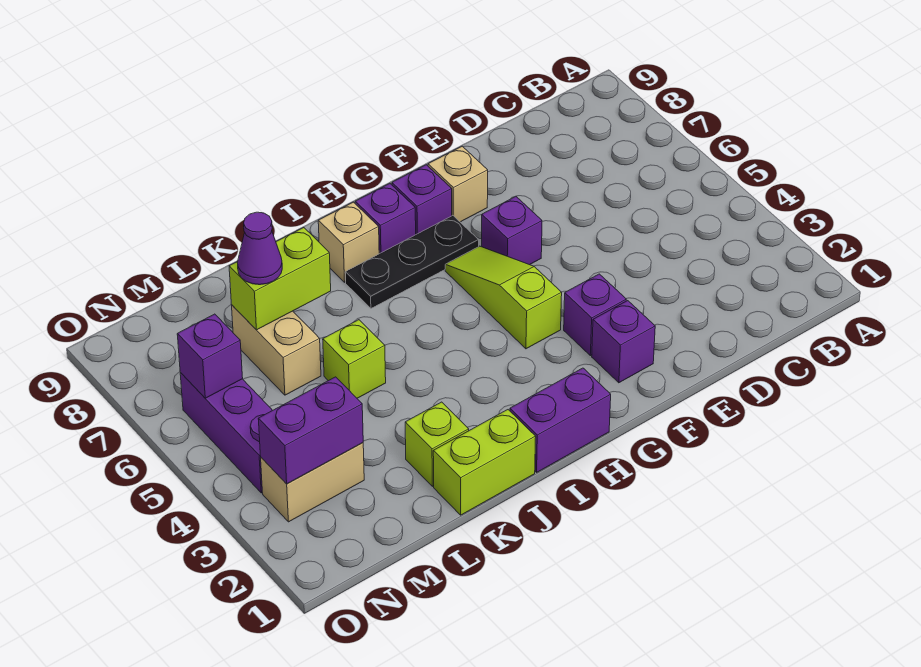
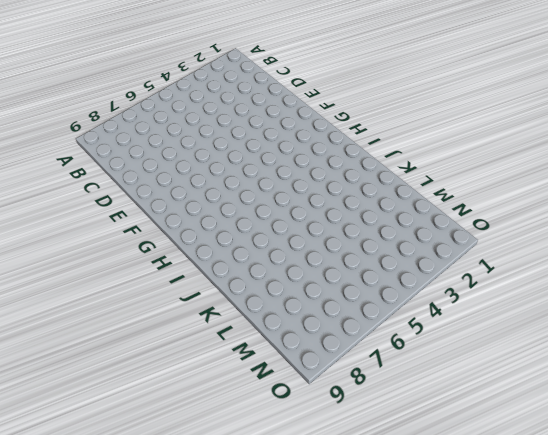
none -> purple brick F2 level 1
none -> purple brick F3 level 1
none -> purple brick F6 level 1

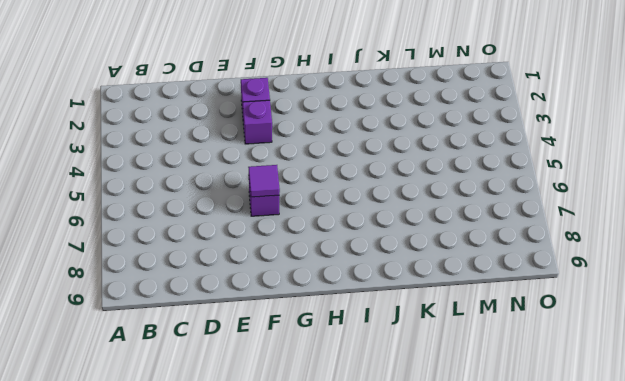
purple tile F6 level 2 -> none
none -> tan brick F8 level 1
none -> lime slope G4:G6 level 1 top 4
none -> black plate G7:I7 level 1

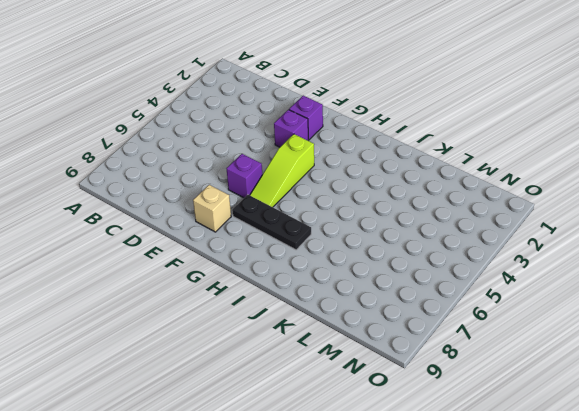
none -> purple brick G8 level 1
none -> purple brick H1:I1 level 1
none -> purple brick H8 level 1

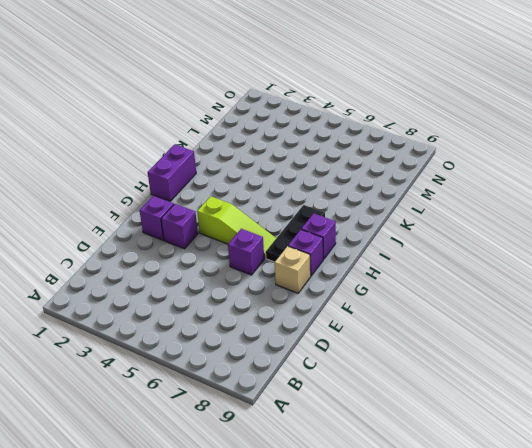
none -> tan brick I8 level 1
none -> lime brick J1:K1 level 1
none -> lime brick K2 level 1

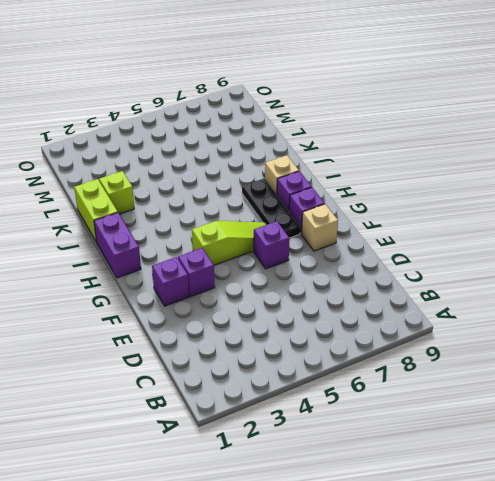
none -> lime brick K5 level 1
none -> tan brick L6:L7 level 1
none -> tan brick M3:N3 level 1

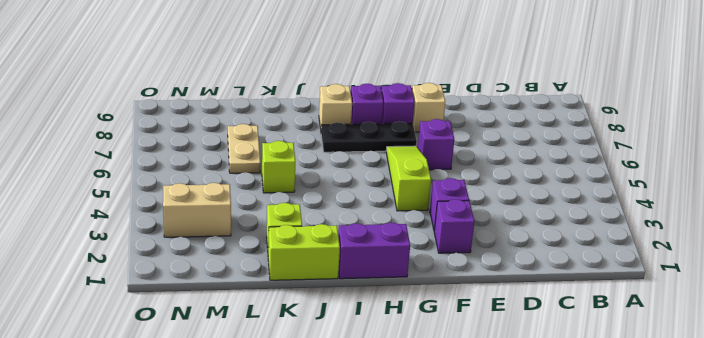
tan plate L6:L7 level 1 -> tan brick L6:L7 level 1
none -> purple brick N4:N6 level 1
none -> lime brick K7:L7 level 2
none -> purple brick M3:N3 level 2

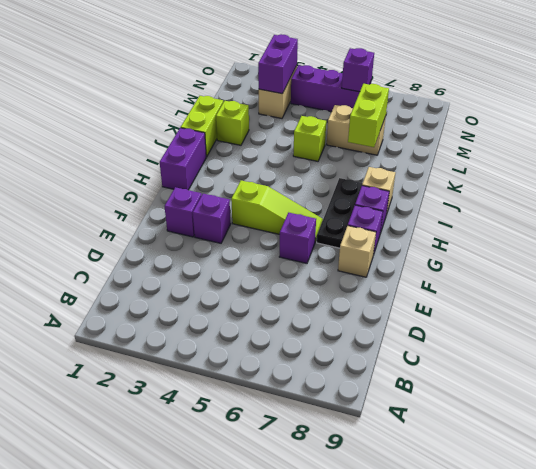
none -> purple cone L7 level 3

